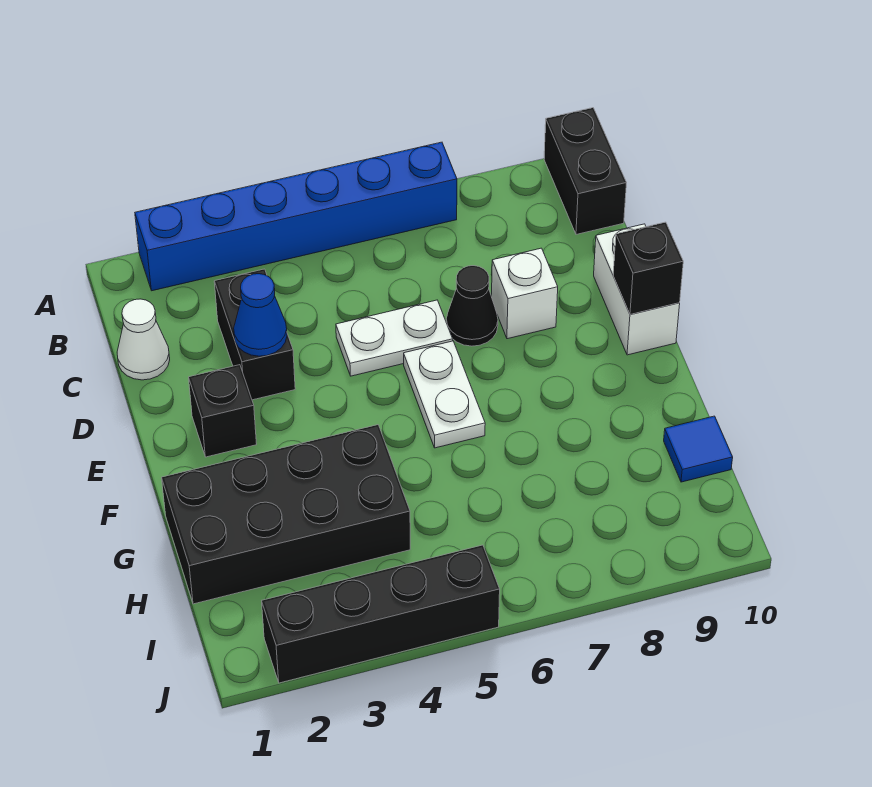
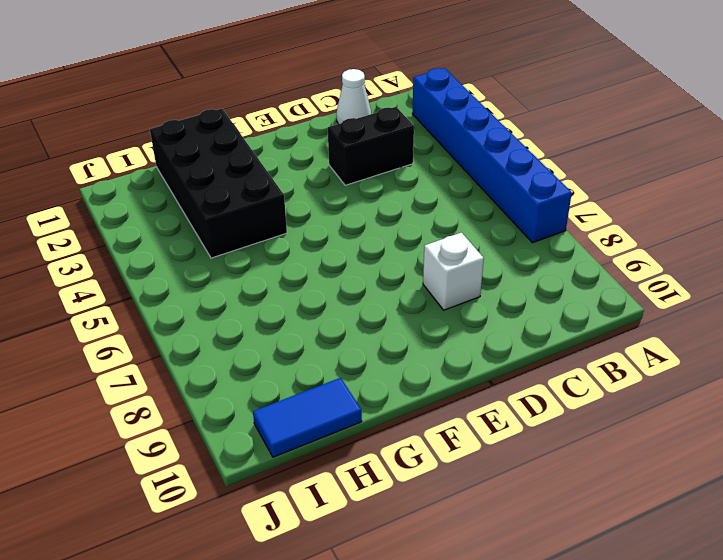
blue tile H10:I10 level 1 -> blue tile H10 level 1
none -> black brick A10:B10 level 1
none -> white plate D5:D6 level 1
none -> black cone D7 level 1

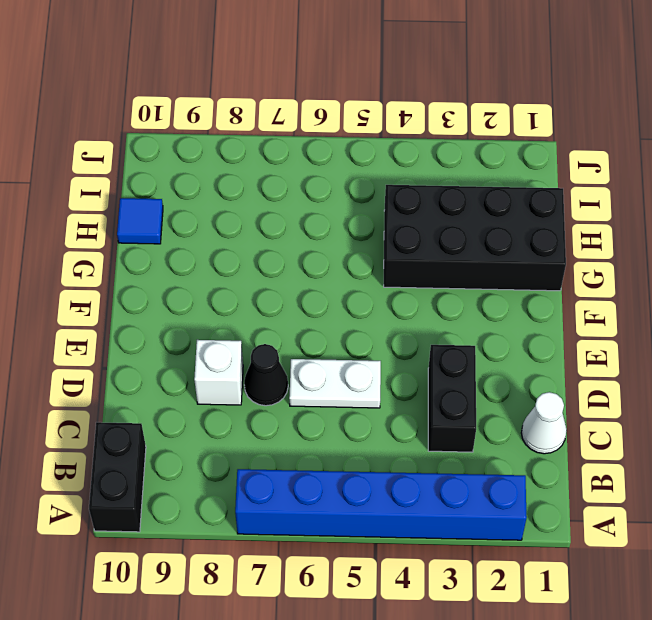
none -> white brick D10:E10 level 1
none -> black brick E2 level 1
none -> white plate E6:F6 level 1

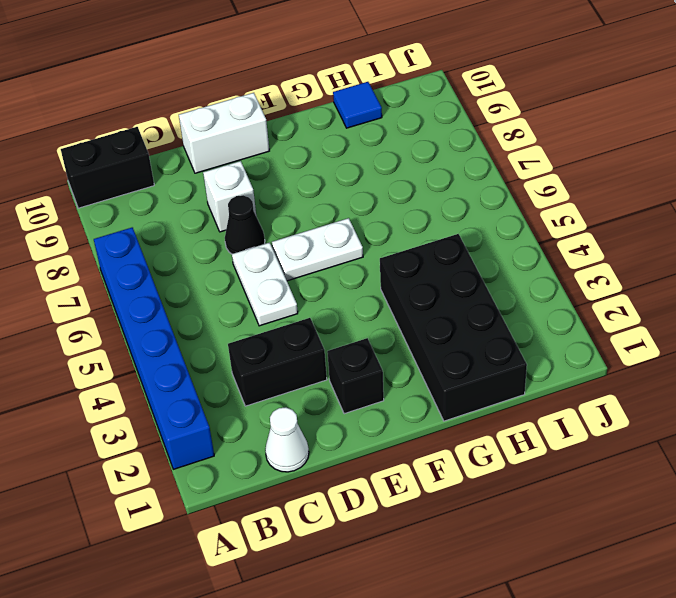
none -> black brick J2:J5 level 1
none -> blue cone D3 level 2
none -> black brick E10 level 2

